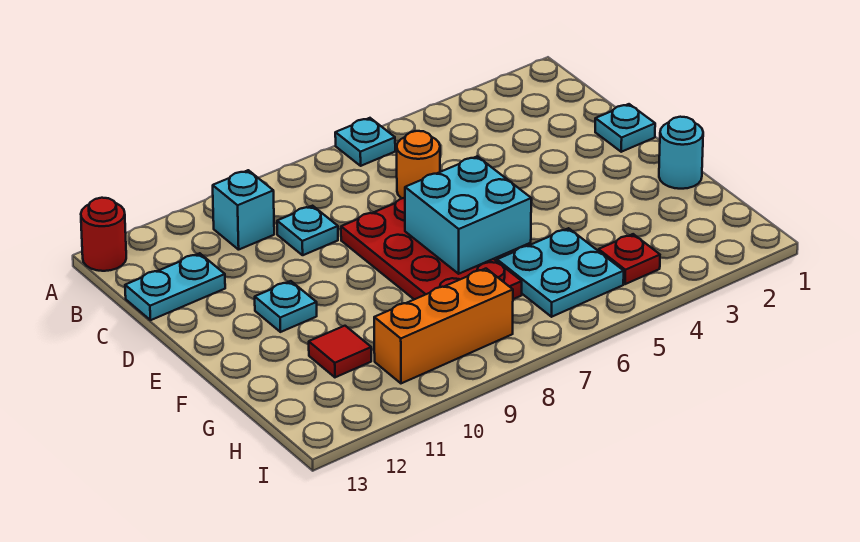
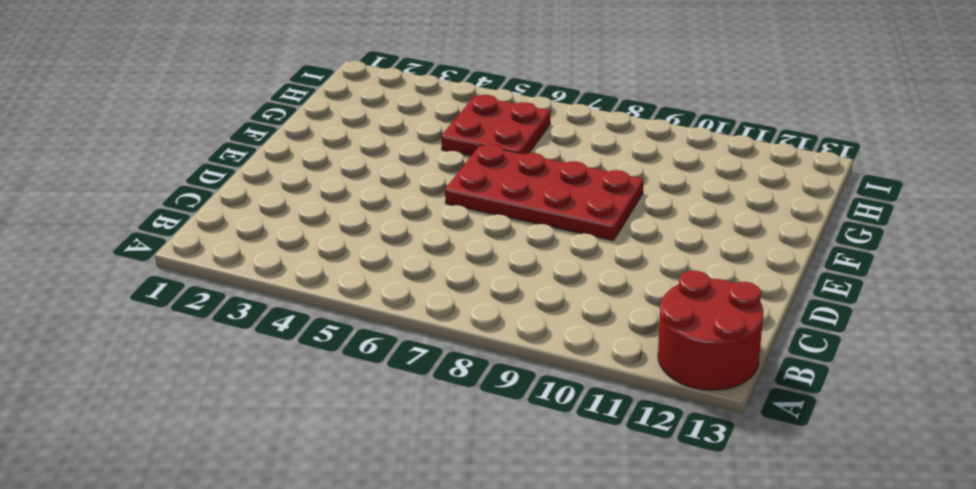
red round brick A12:B13 level 1 -> red round brick A13 level 1
red plate E6:F9 level 1 -> red plate D7:G8 level 1
red plate G5:H6 level 1 -> cyan plate G5:H6 level 1
none -> cyan plate A6 level 1
none -> cyan brick B10 level 1
none -> orange round brick C6 level 1

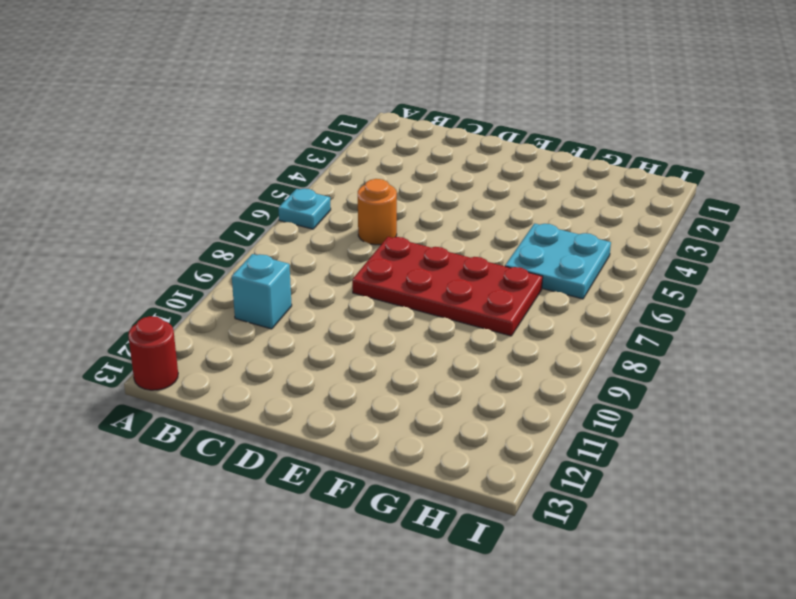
none -> cyan plate C9 level 1
none -> cyan plate C12:C13 level 1
none -> cyan plate D1 level 1

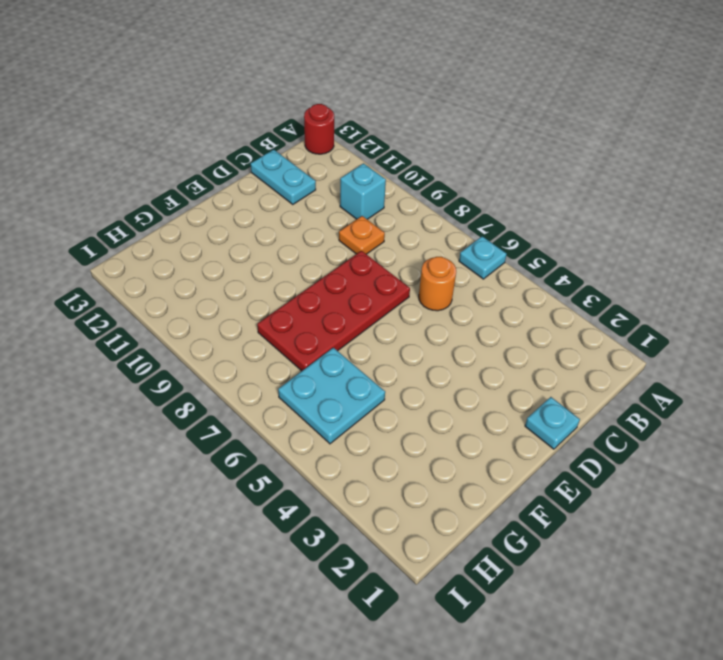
orange plate C9 level 1 -> cyan plate C9 level 1
none -> cyan plate E11 level 1
none -> cyan round brick F1 level 1
none -> red tile G11 level 1

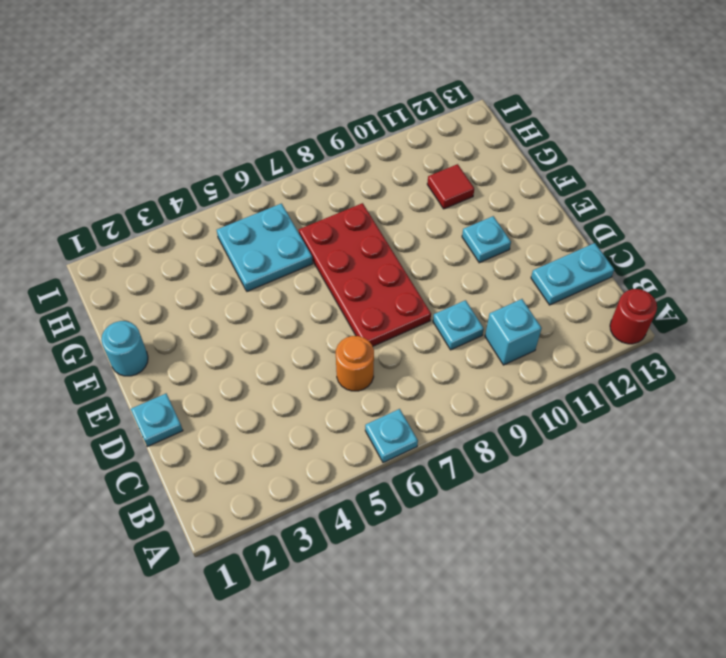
none -> red plate H4 level 1
none -> orange brick H8:H10 level 1
none -> cyan brick E6:F7 level 2

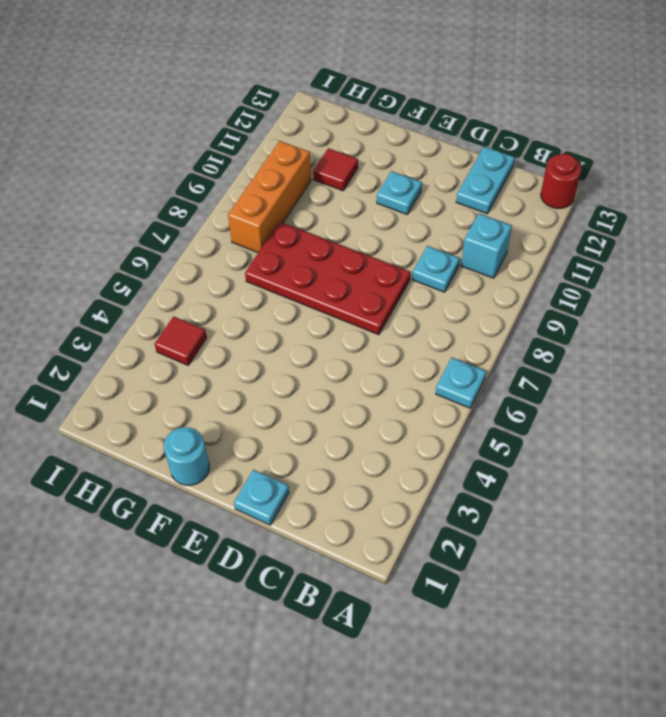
red tile H4 level 1 -> red plate H4 level 1
none -> orange round brick C6 level 1
none -> cyan plate G5:H6 level 1
none -> cyan brick E6:F7 level 2

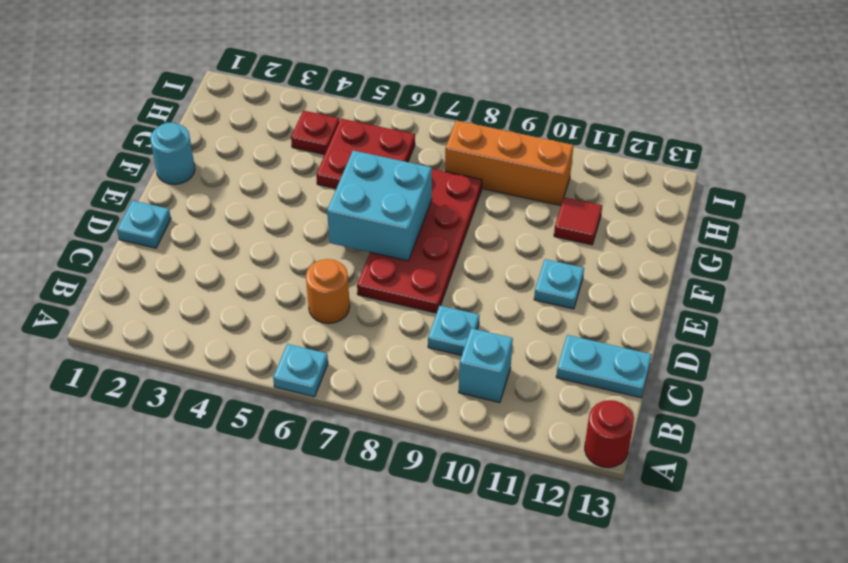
red plate G5:H6 level 1 -> cyan plate G5:H6 level 1

